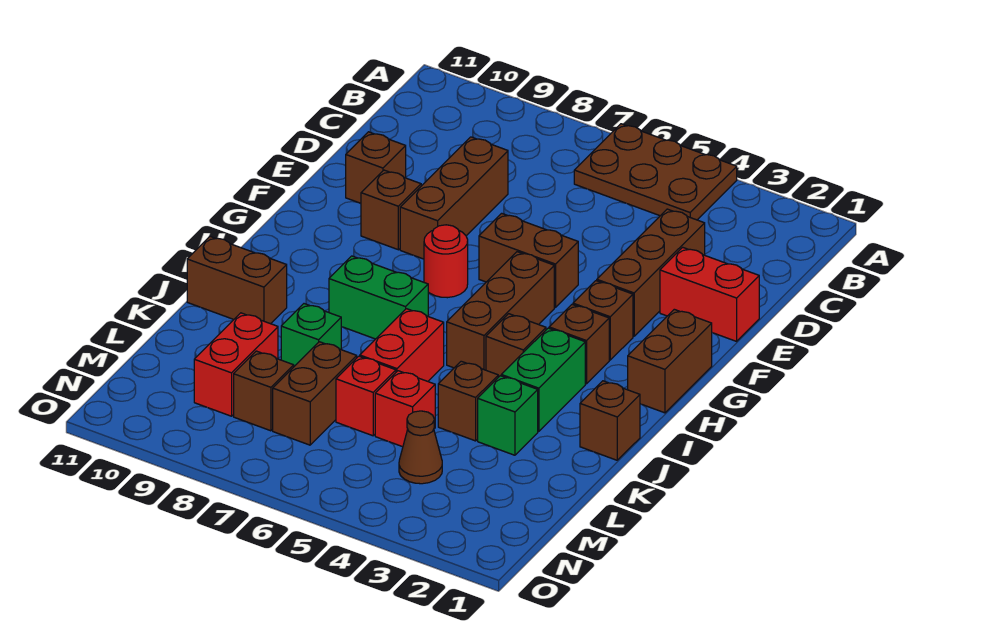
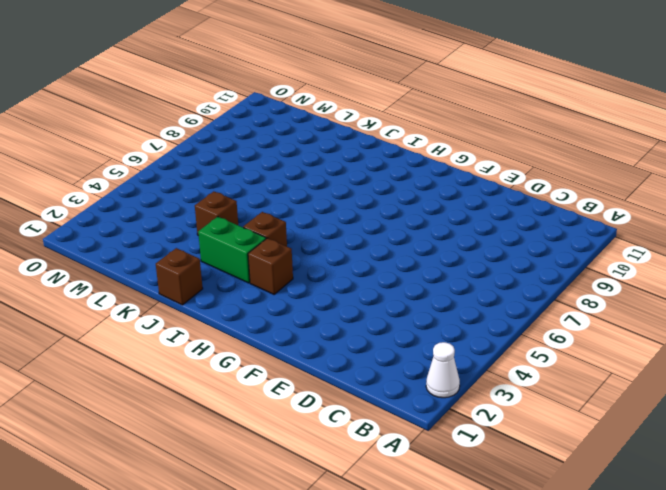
white cone A2 level 1 -> none
none -> brown plate A4:B6 level 1
none -> brown brick D3:F3 level 1
none -> brown brick D8:F8 level 1

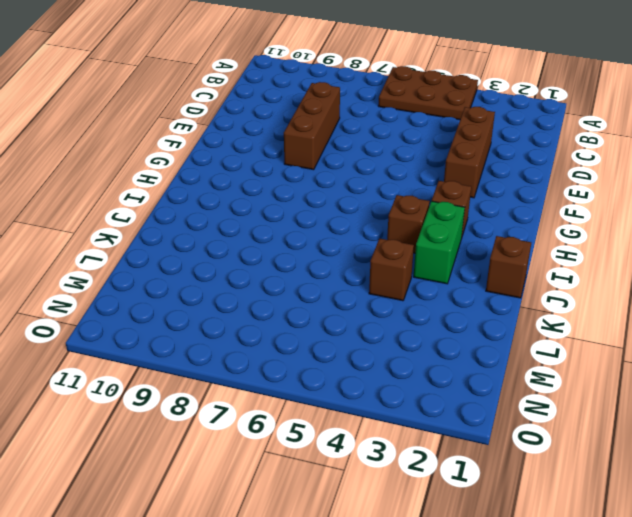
none -> red brick E1:E2 level 1
none -> brown brick E10 level 1
none -> brown brick F5:F6 level 1

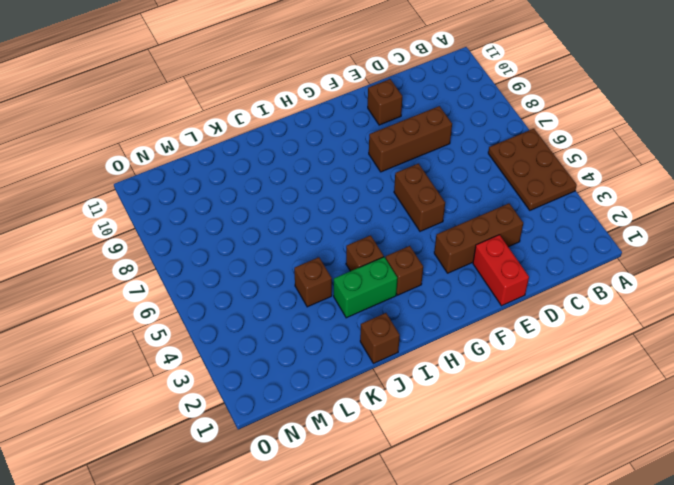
none -> brown brick F9 level 1
none -> brown brick G1:H1 level 1
none -> brown brick G3 level 1

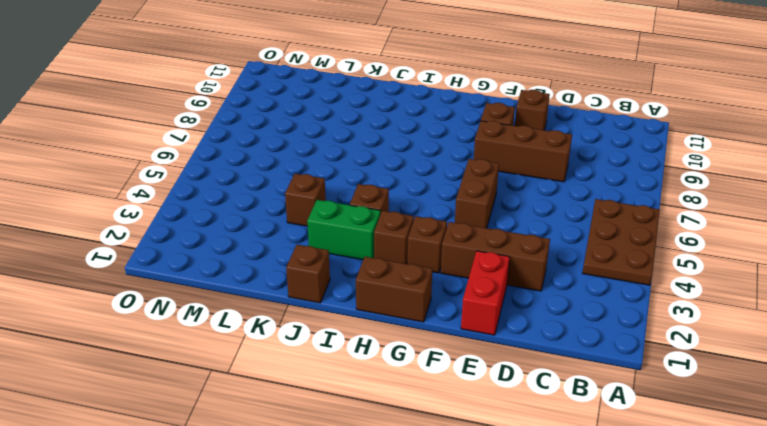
none -> brown brick G5:I5 level 1
none -> red round brick G7 level 1
none -> green brick I7:I8 level 1

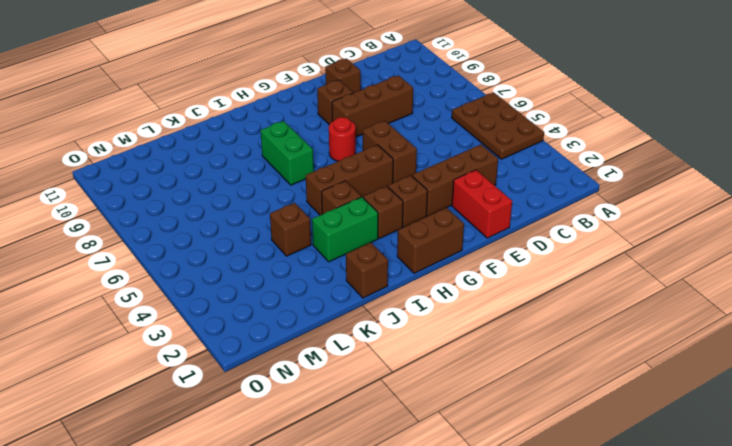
none -> red brick J6:K6 level 1
none -> brown brick J10:J11 level 1
none -> green brick K3 level 1

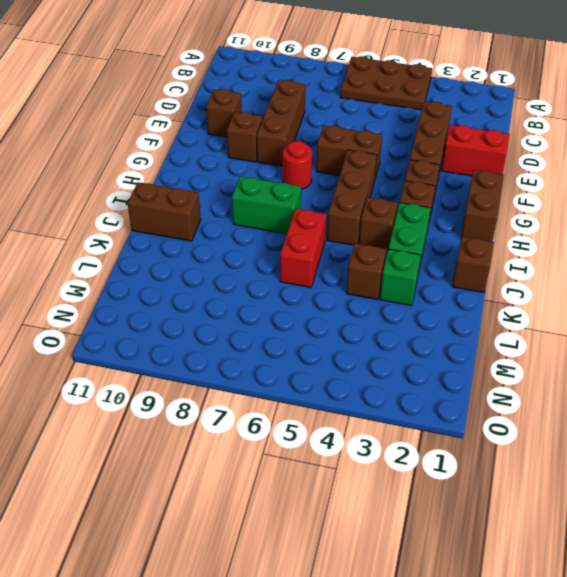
none -> green brick K8 level 1
none -> red brick L5 level 1
none -> red brick L6 level 1

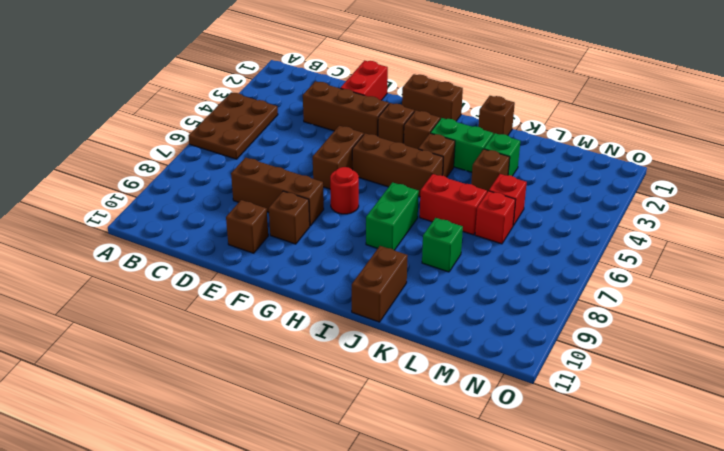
none -> brown brick L7:M7 level 1
none -> red brick L9:M9 level 1
none -> brown cone M4 level 1

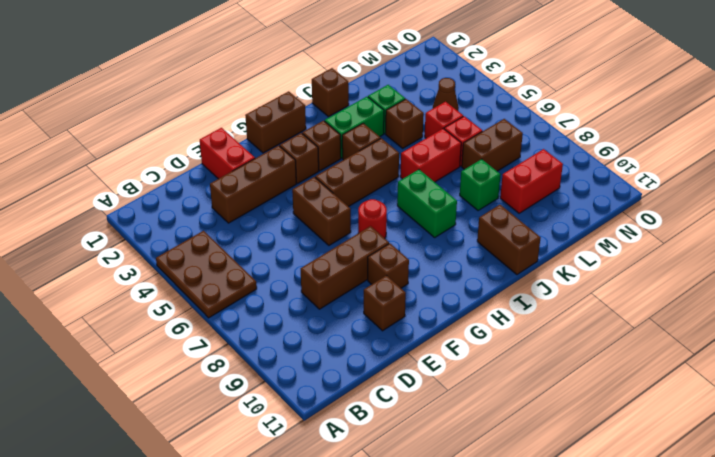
none -> brown brick M8 level 1

